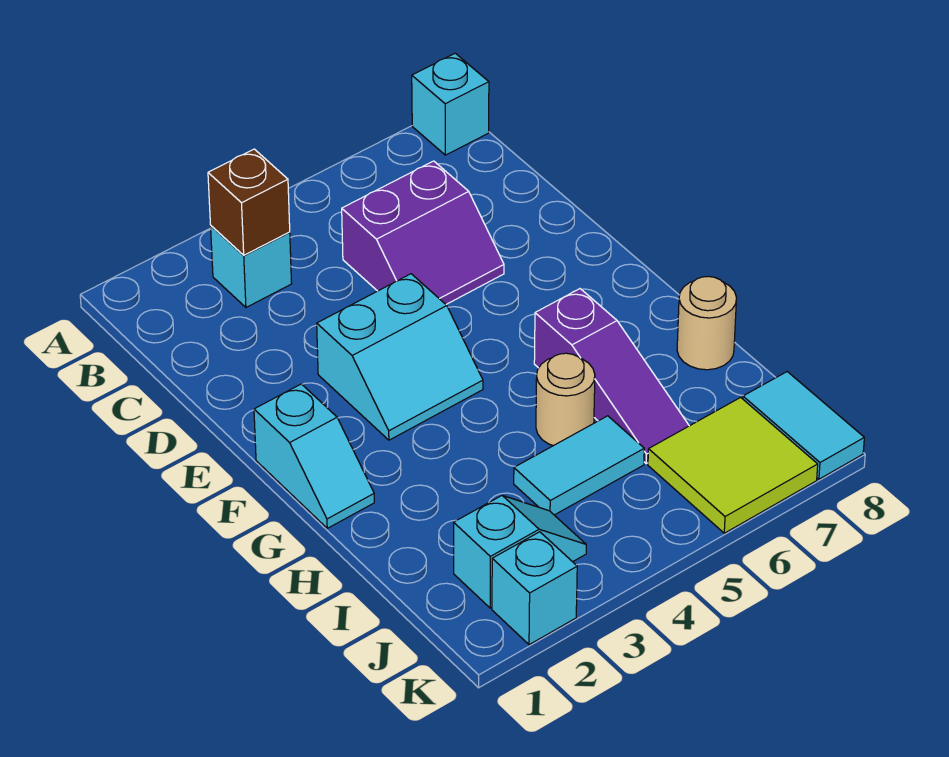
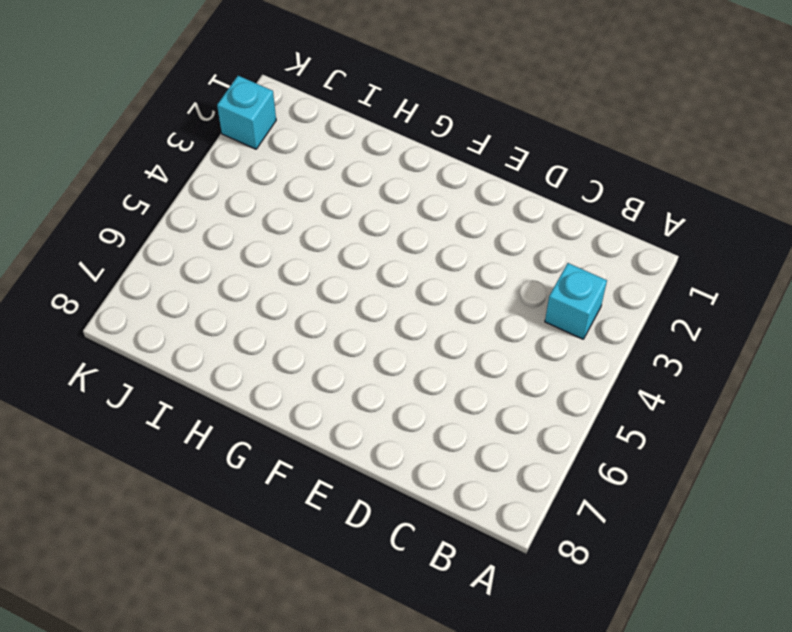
none -> cyan brick A8 level 1
none -> purple slope C5:D6 level 1 top C
none -> cyan slope E3:F4 level 1 top E

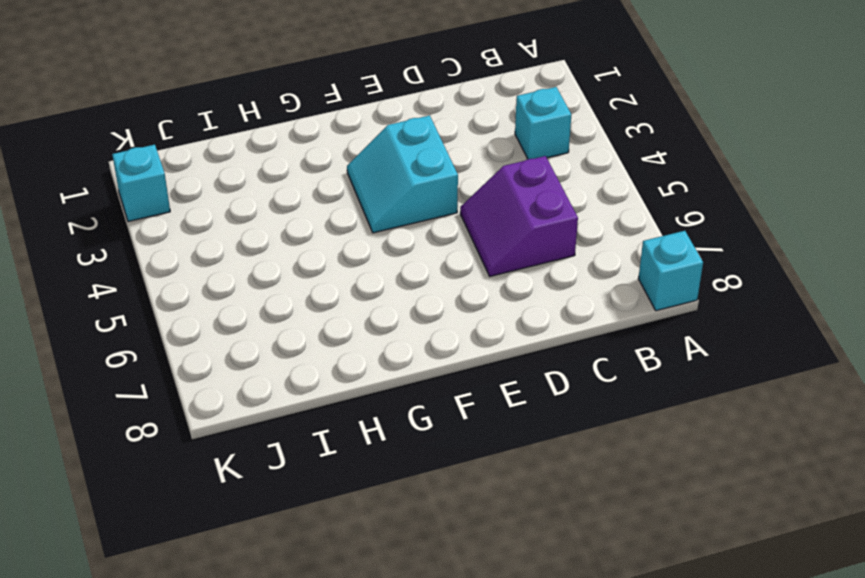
none -> cyan slope F1:G1 level 1 top F
none -> purple slope G6:I6 level 1 top G
none -> tan round brick H5 level 1

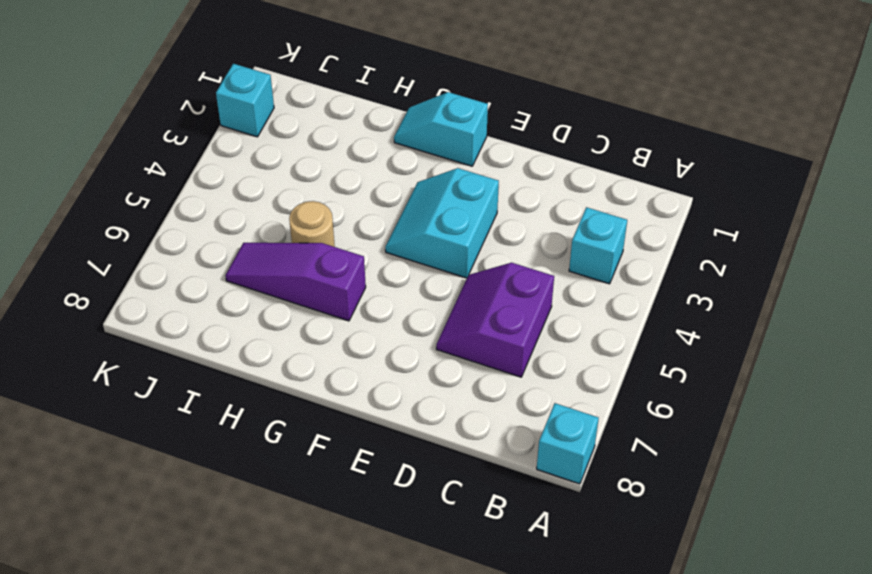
none -> tan round brick H8 level 1
none -> cyan tile I4:I5 level 1
none -> cyan slope J2:J3 level 1 top 2

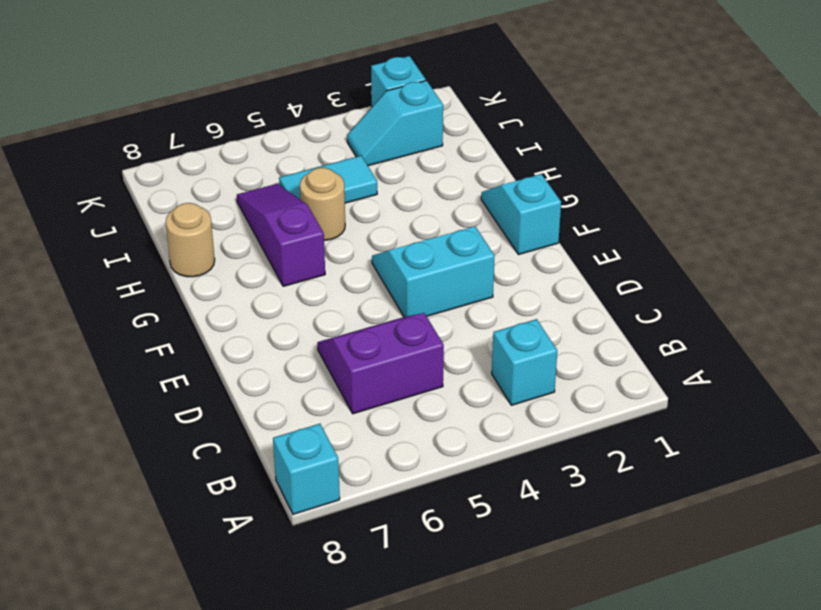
none -> lime tile J6:K7 level 1
none -> cyan tile J8:K8 level 1
none -> brown brick B3 level 2

